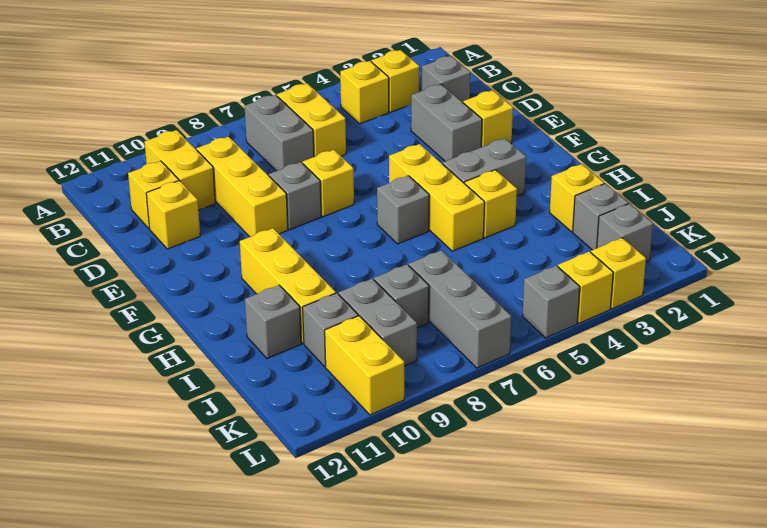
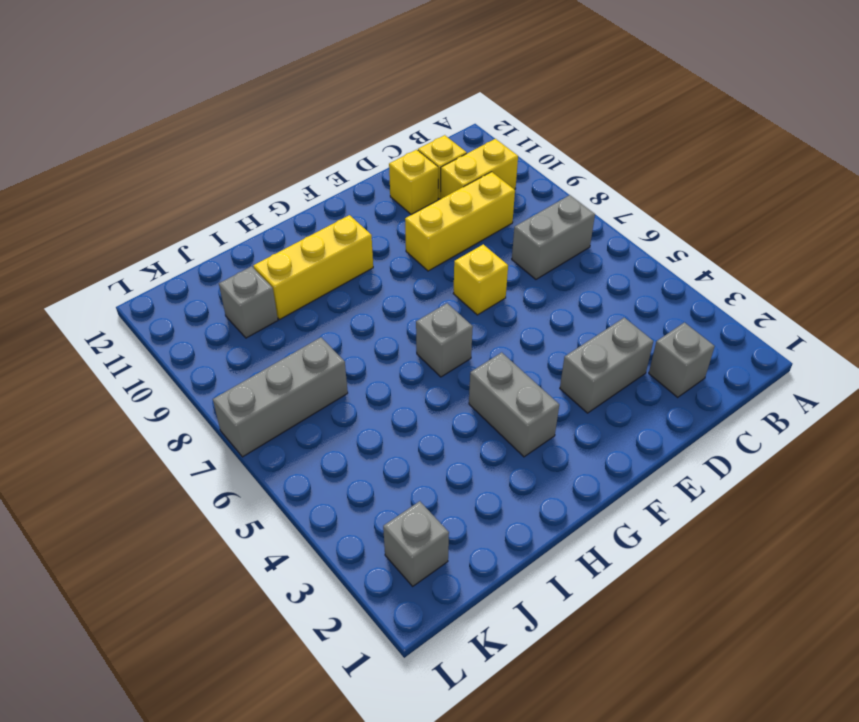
none -> yellow brick B3 level 1
none -> yellow brick B4 level 1
none -> yellow brick B6:C6 level 1
none -> yellow brick E2 level 1

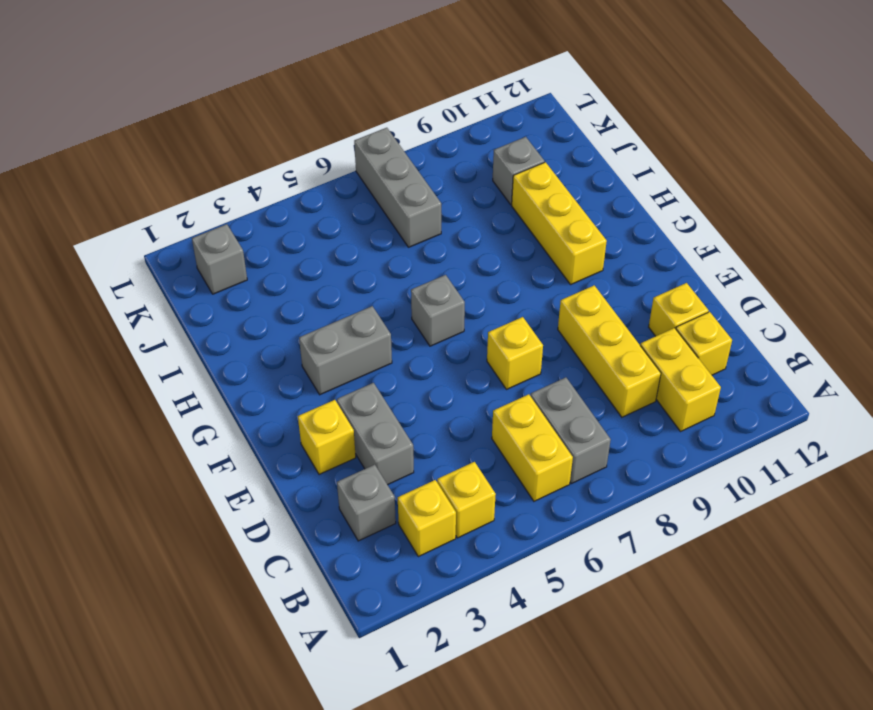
none -> grey brick E8 level 1
none -> yellow brick F5:H5 level 1
none -> yellow brick H4 level 1
none -> yellow brick I2 level 1

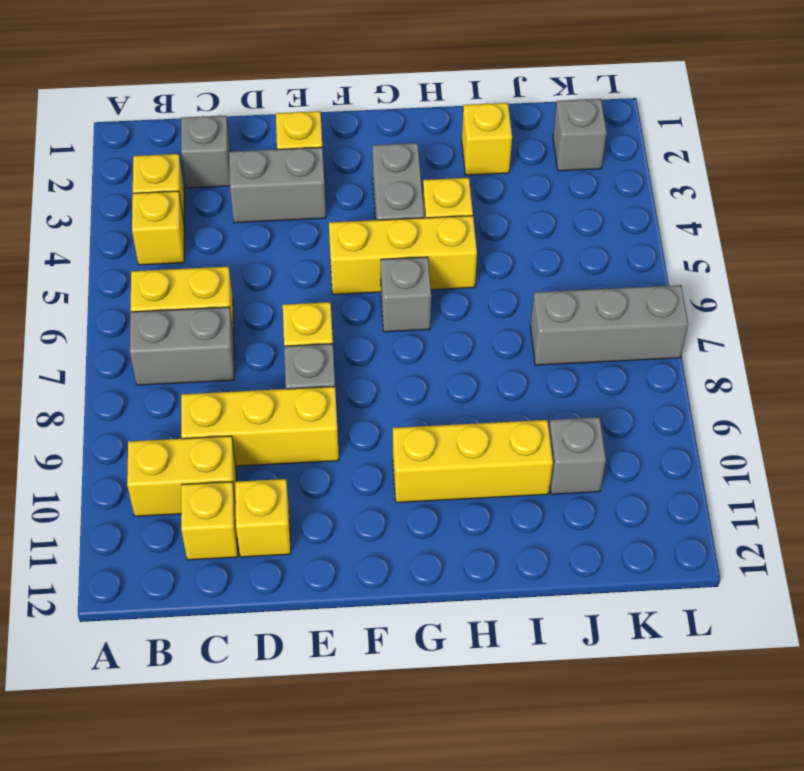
none -> grey brick I11 level 1
none -> grey brick J2 level 1
none -> grey brick J8 level 1
none -> grey brick J9:K9 level 1

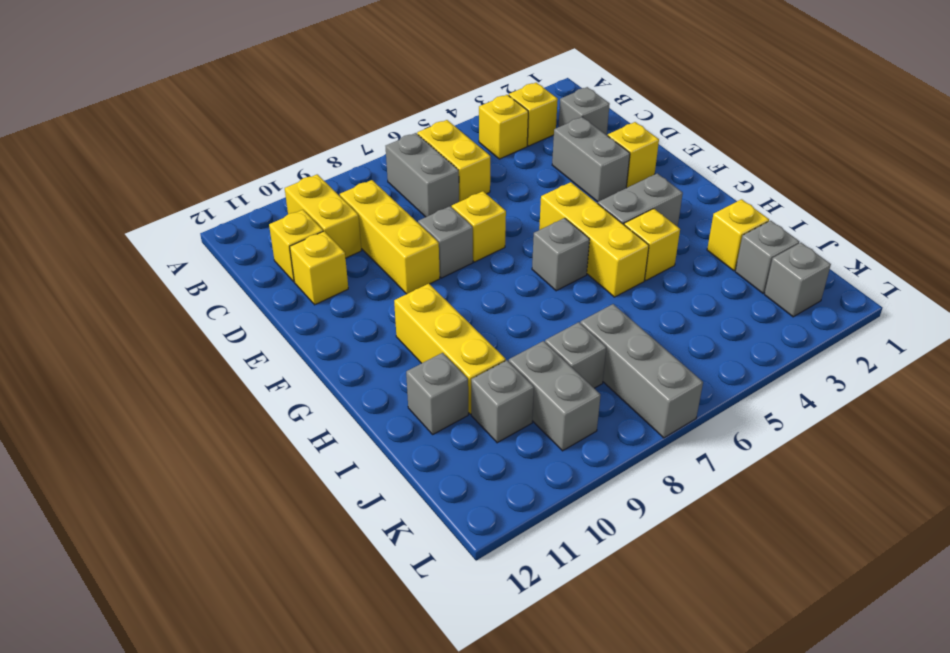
none -> yellow brick K10:L10 level 1
none -> yellow brick L3 level 1
none -> yellow brick L4 level 1
none -> grey brick L5 level 1

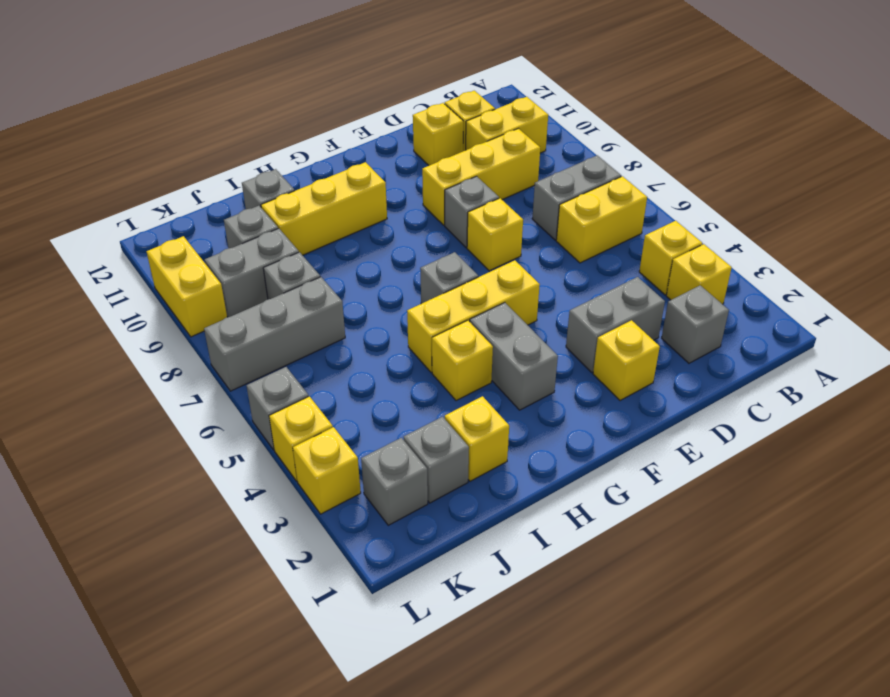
yellow brick L9:L10 level 1 -> yellow brick K10:L10 level 1

